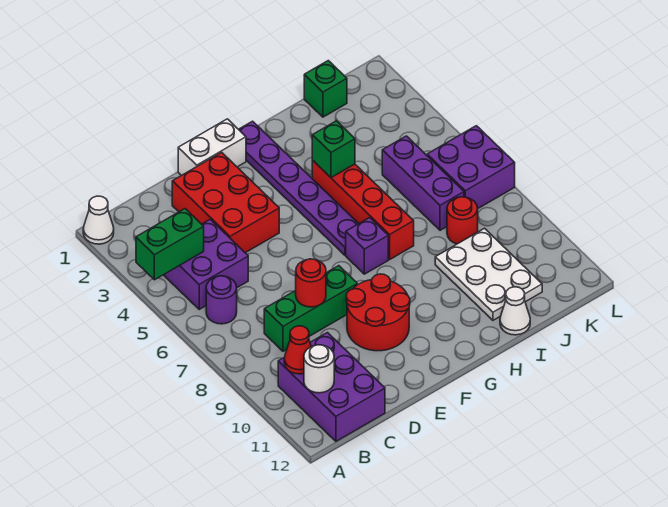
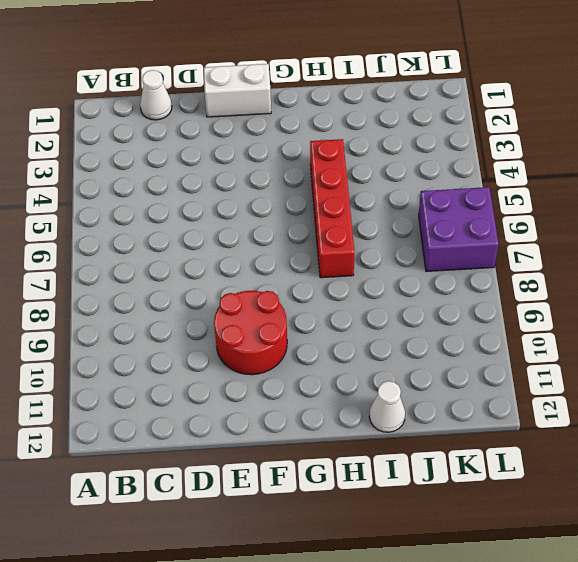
white cone C1 level 1 -> white cone A1 level 1
none -> purple brick B4:C5 level 1
none -> purple round brick B6 level 1
none -> purple brick B10:C12 level 1

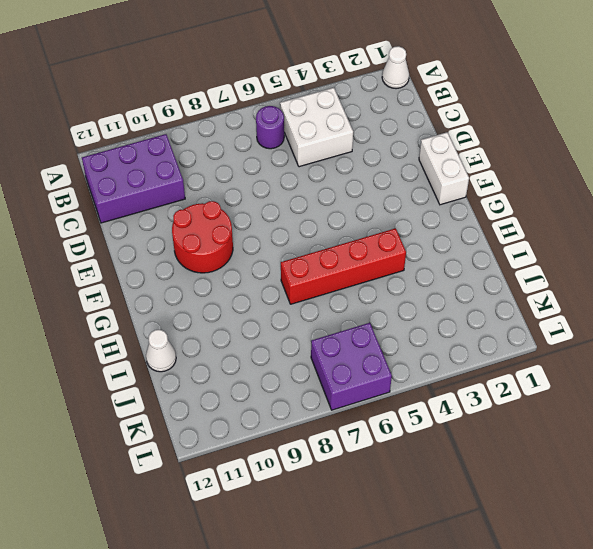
white brick B4:C5 level 1 -> purple brick B4:C5 level 1
none -> green brick C8:E8 level 1
none -> red brick D2:E4 level 1
none -> purple plate G1:G6 level 1

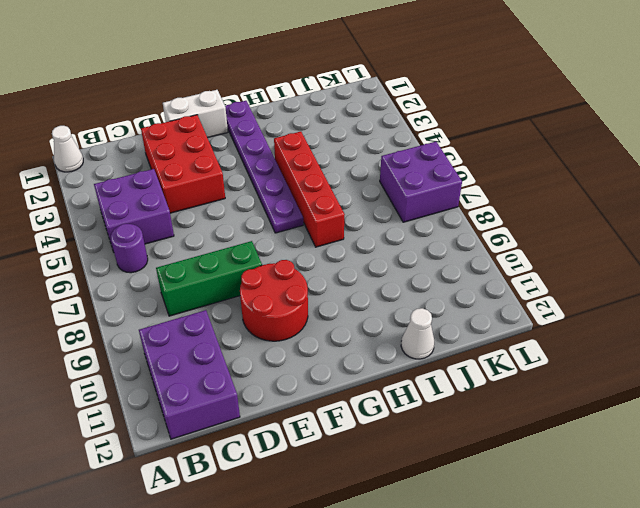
none -> purple brick G7 level 1
none -> white plate I9:J11 level 1
none -> green brick J1 level 1

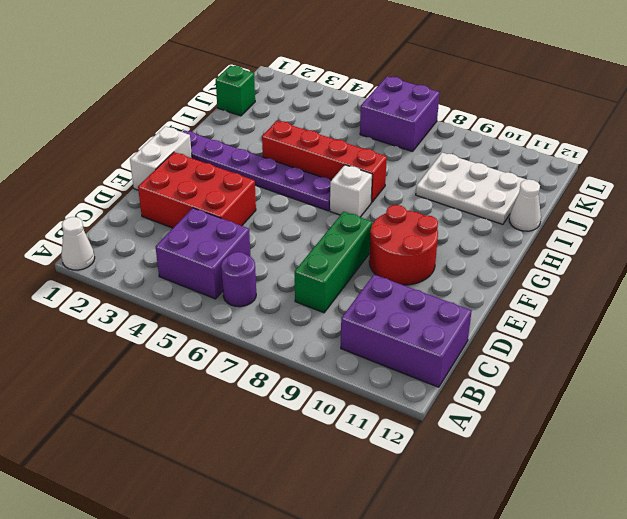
white brick G7 level 1 -> purple brick G7 level 1
none -> purple brick J5:J7 level 1
none -> red round brick J8 level 1
none -> green brick A4:B4 level 2

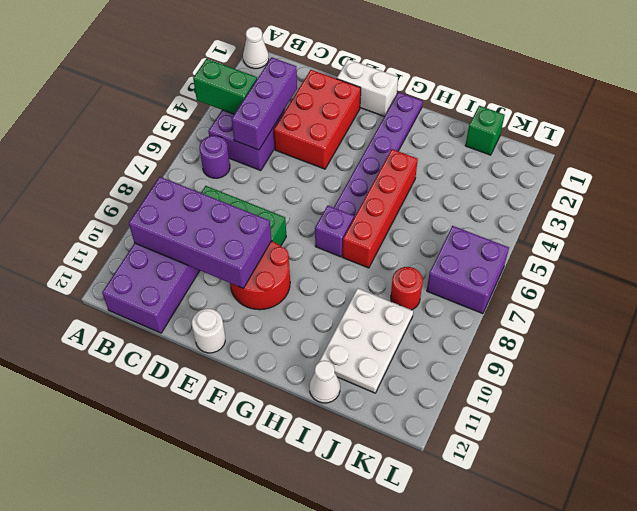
purple brick B9:E10 level 2 -> red cone B10 level 2
purple brick C3:C5 level 2 -> purple brick J5:J7 level 1
white round brick E12 level 1 -> white round brick B11 level 2
none -> red round brick D8 level 2
none -> green brick H4 level 2

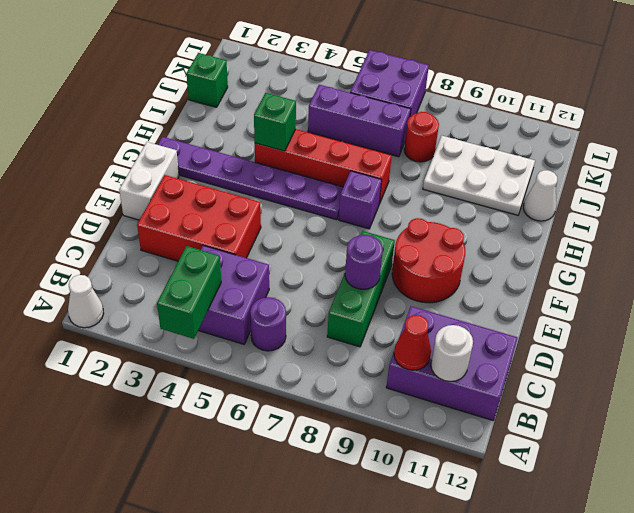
purple round brick D8 level 2 -> red round brick D8 level 2

